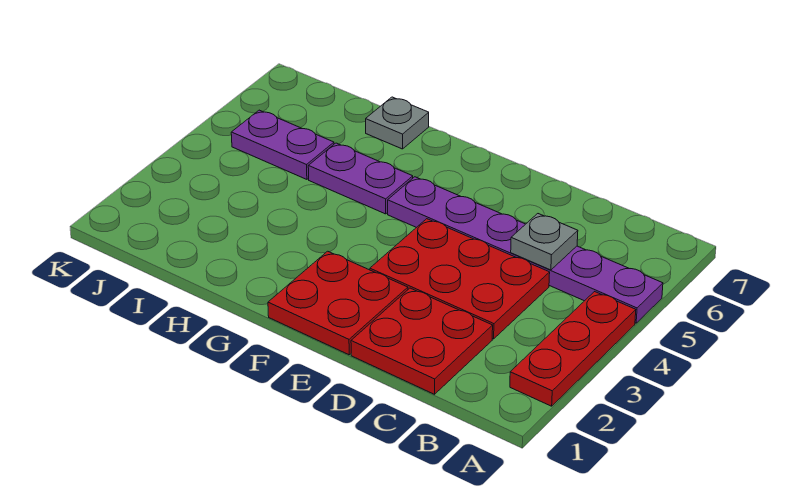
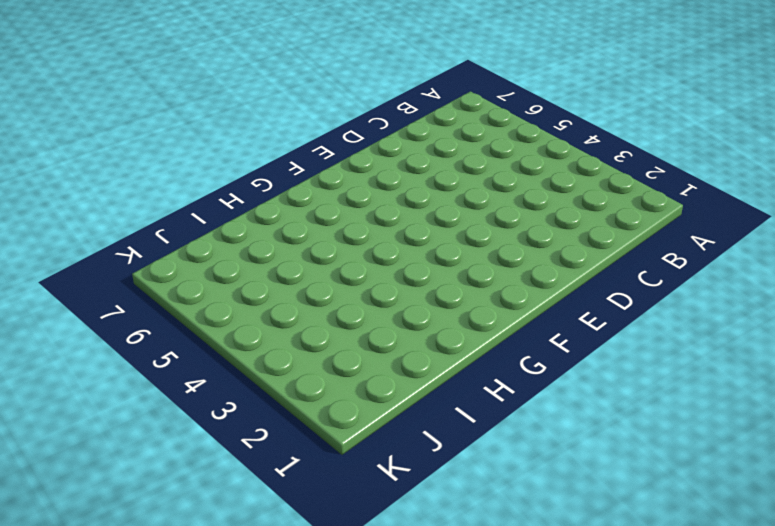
none -> red plate A2:A4 level 1
none -> purple plate A5:F5 level 1

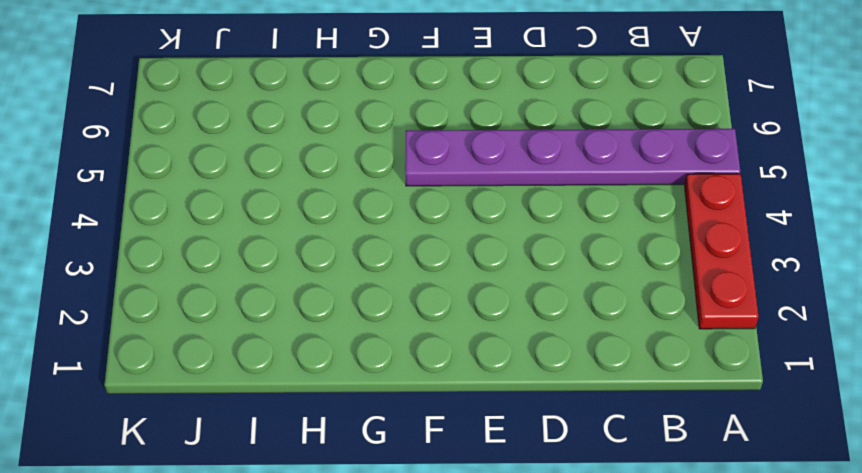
none -> red plate C1:D2 level 1
none -> red plate C3:E4 level 1

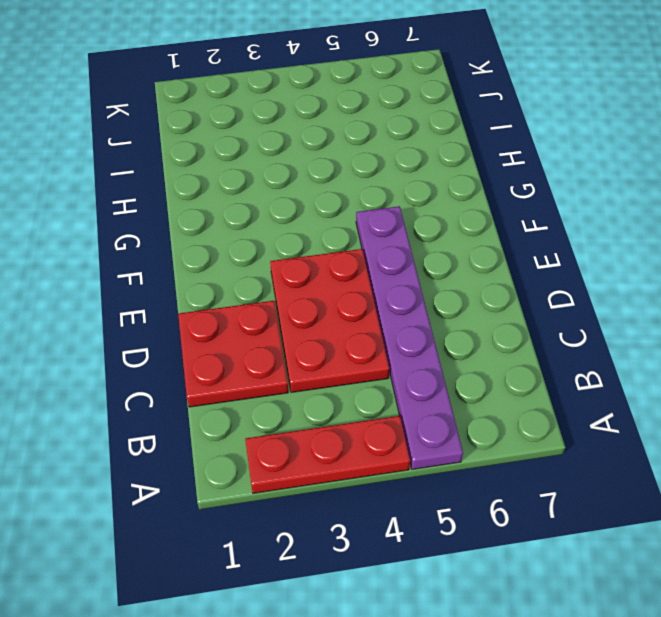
none -> red plate E1:F2 level 1
none -> purple plate G5:H5 level 1

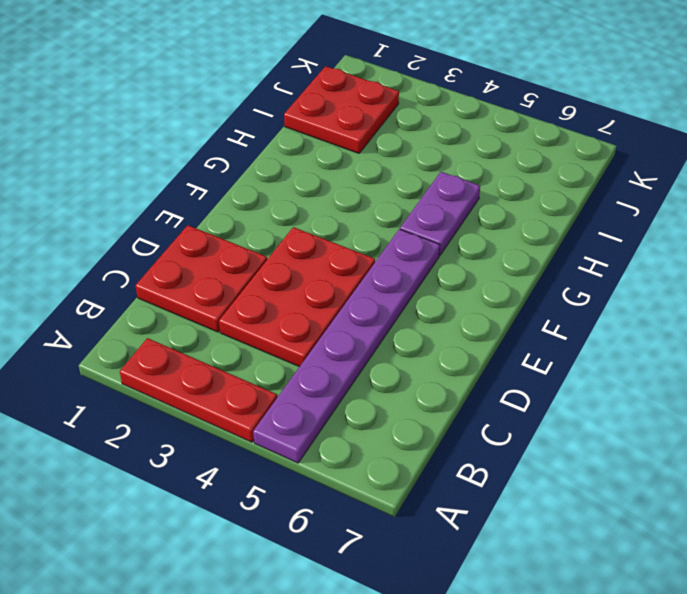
red plate I1:J2 level 1 -> red plate E1:F2 level 1
none -> grey plate H7 level 1
none -> purple plate I5:J5 level 1

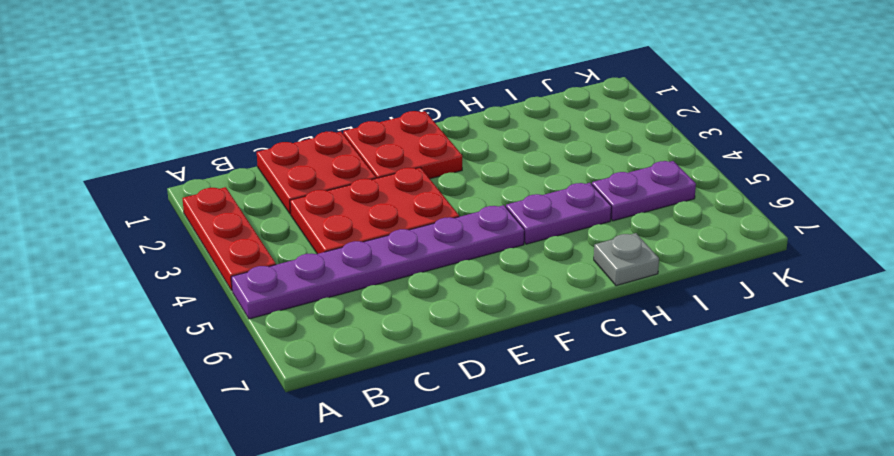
none -> grey plate C5 level 2

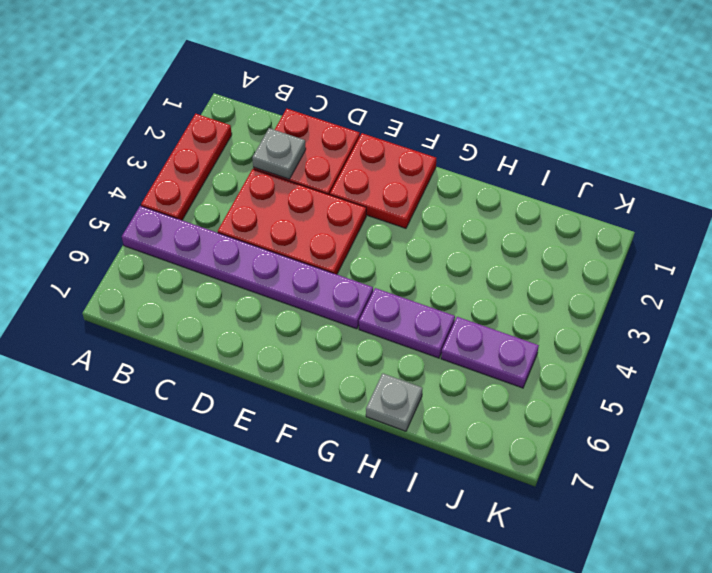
grey plate C2 level 2 -> grey plate C5 level 2

